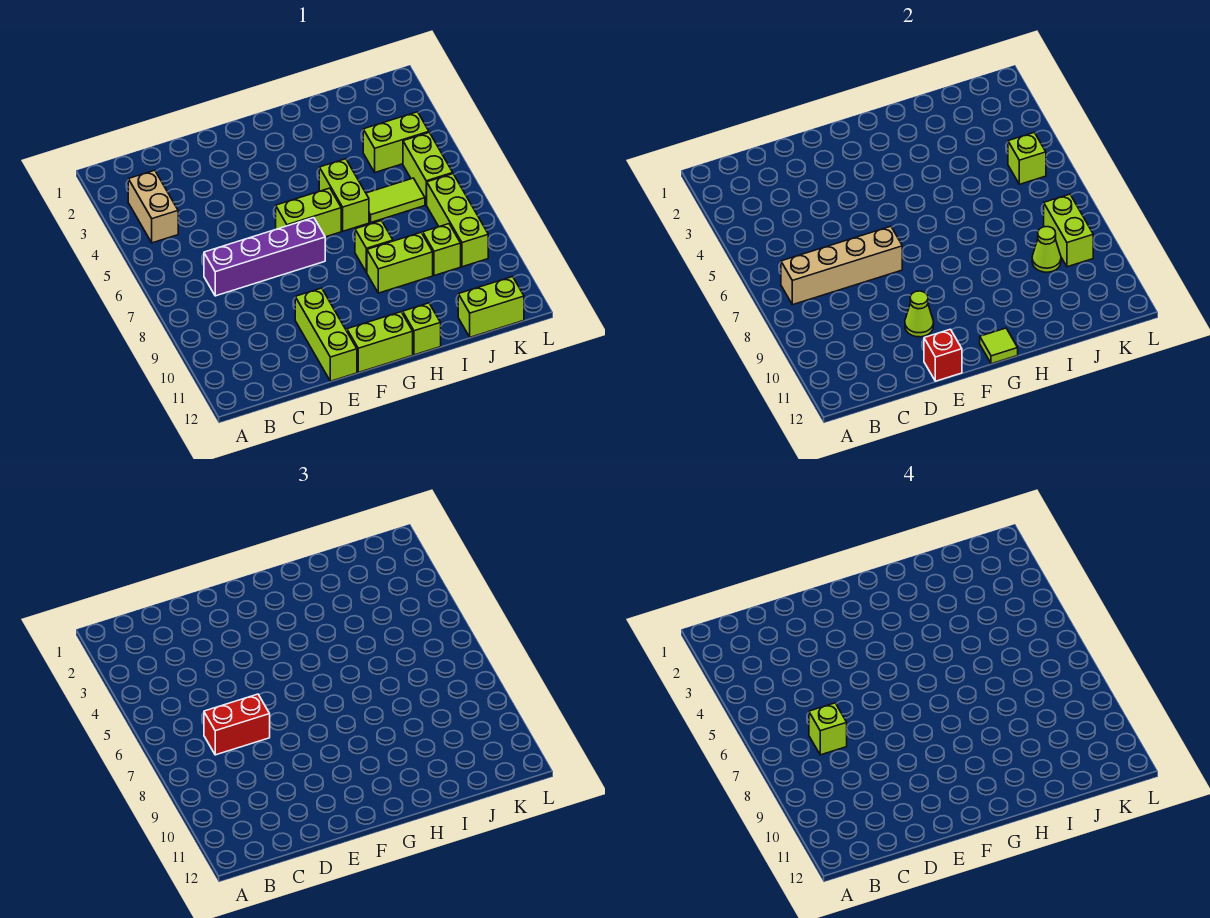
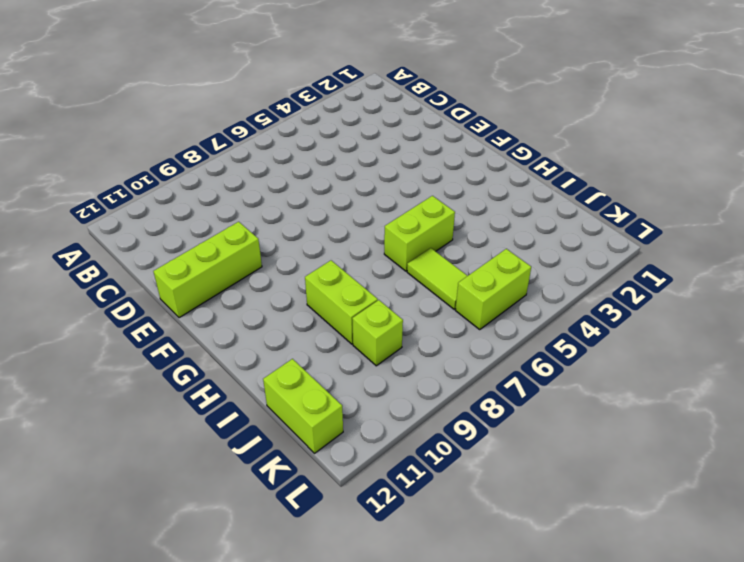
none -> tan brick B3:B4 level 1
none -> purple brick C7:F7 level 1
none -> lime brick F6:G6 level 1

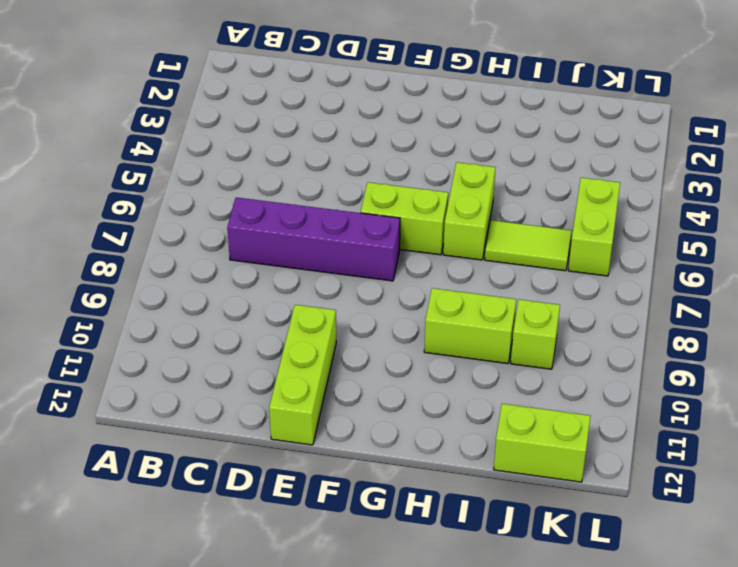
none -> tan brick B3:B4 level 1
none -> lime brick F12:G12 level 1
none -> lime brick H8 level 1

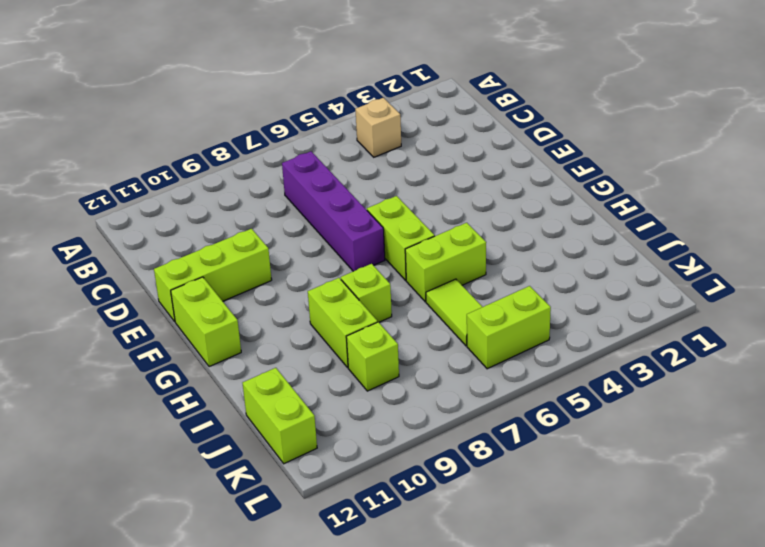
tan brick B4 level 1 -> tan brick B3:B4 level 1
none -> lime brick H12 level 1
none -> lime brick J4:K4 level 1
none -> lime brick K7:K9 level 1

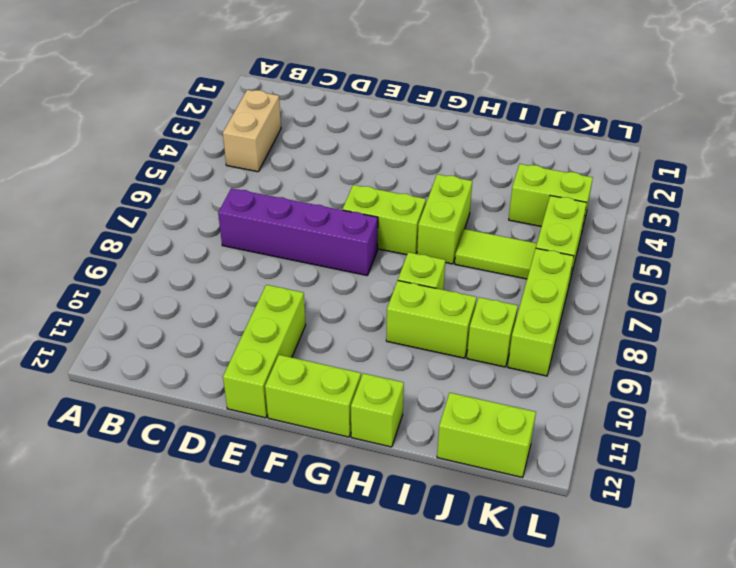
none -> tan brick B7:E7 level 2
none -> lime cone E10 level 2
none -> red brick E12 level 2

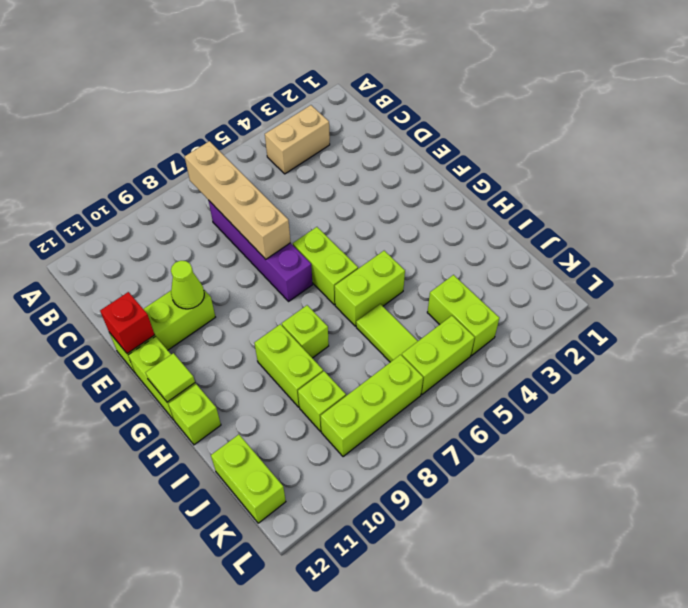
none -> lime cone J9 level 2
none -> lime brick K5 level 2
none -> lime brick K8:K9 level 2

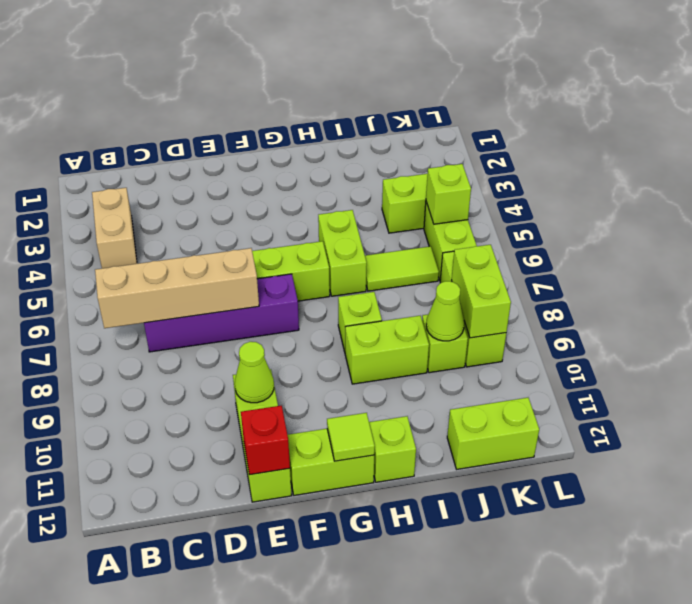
none -> red brick C7:D7 level 3
none -> lime brick C7 level 4

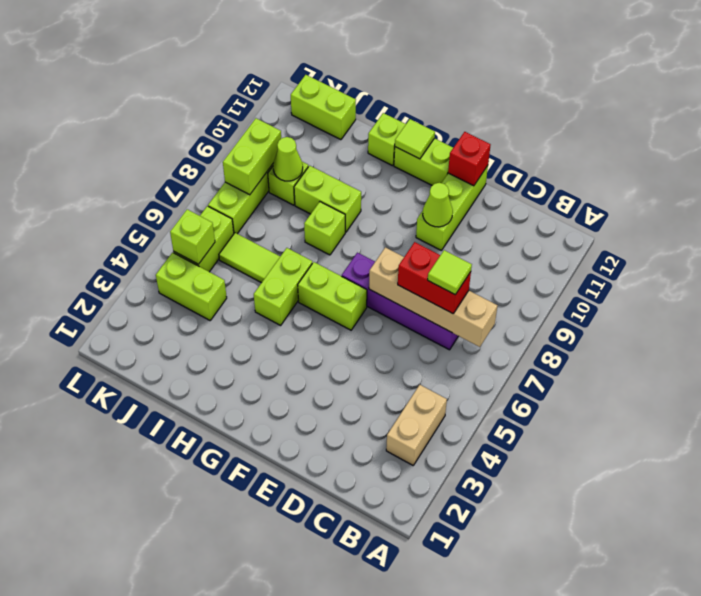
lime tile C7 level 4 -> lime brick C7 level 4

